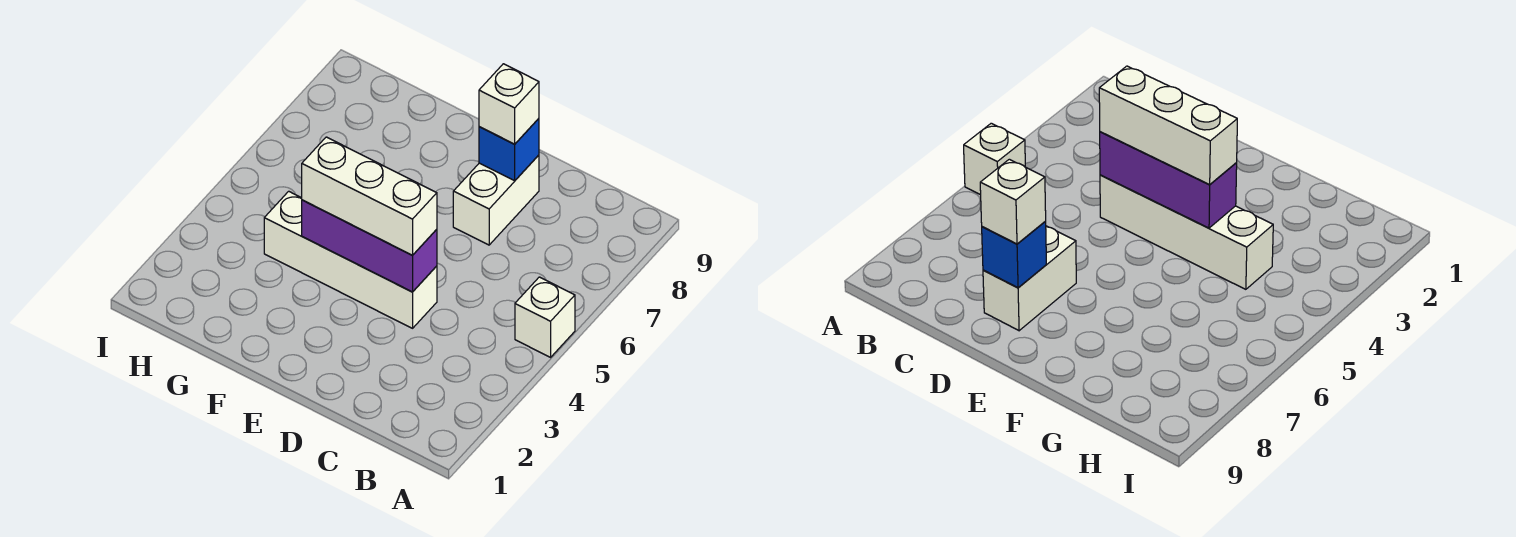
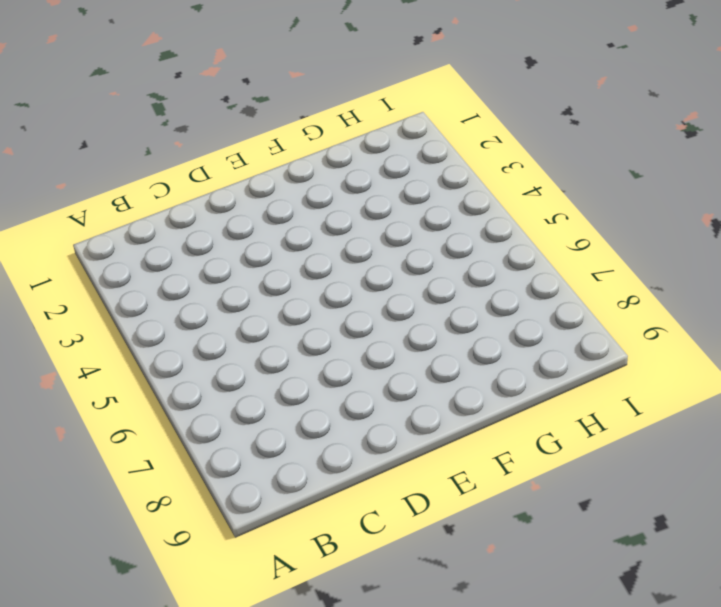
none -> white brick A5 level 1
none -> white brick D4:G4 level 1

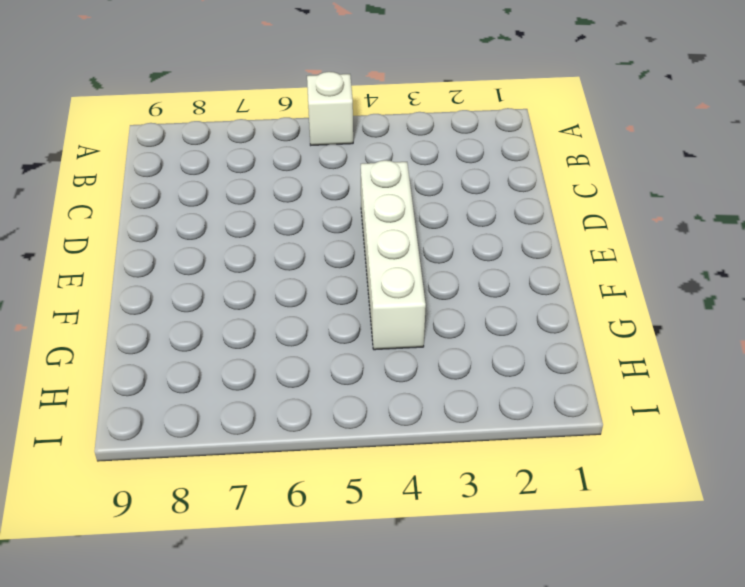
none -> white brick D7:D8 level 1
none -> purple brick D4:F4 level 2

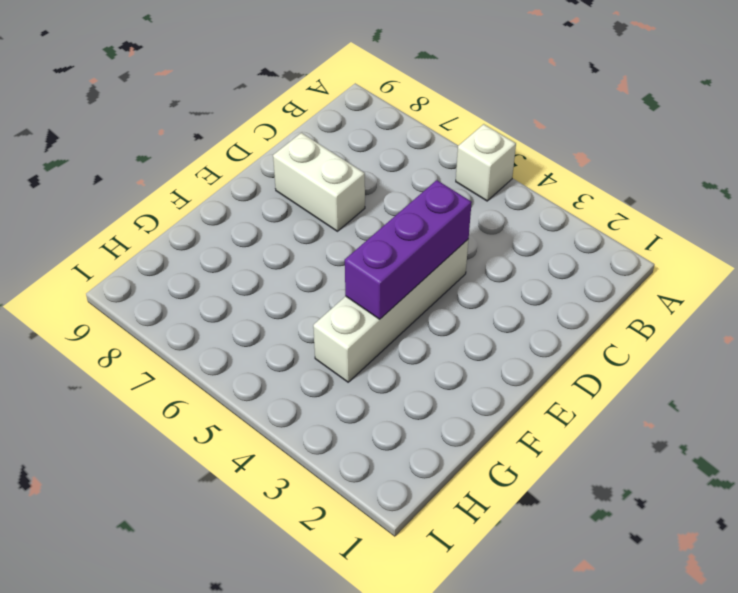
none -> blue brick D8 level 2
none -> white brick D4:F4 level 3

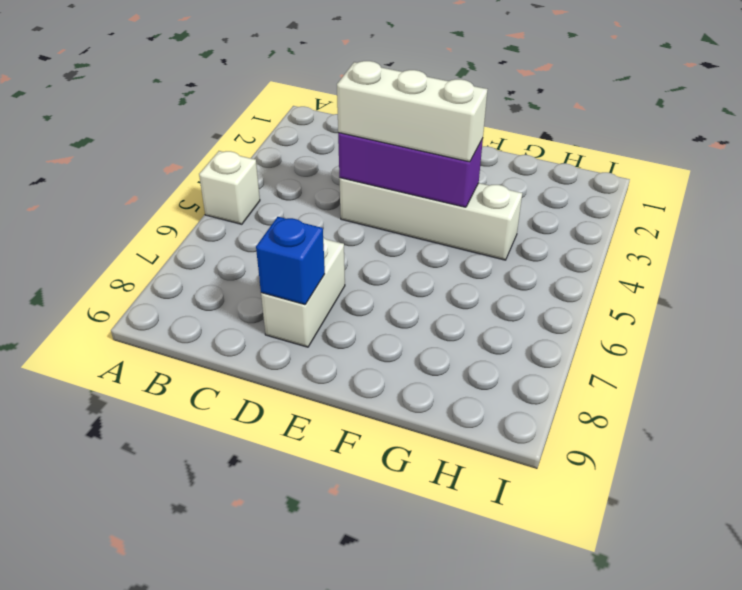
none -> white brick D8 level 3

